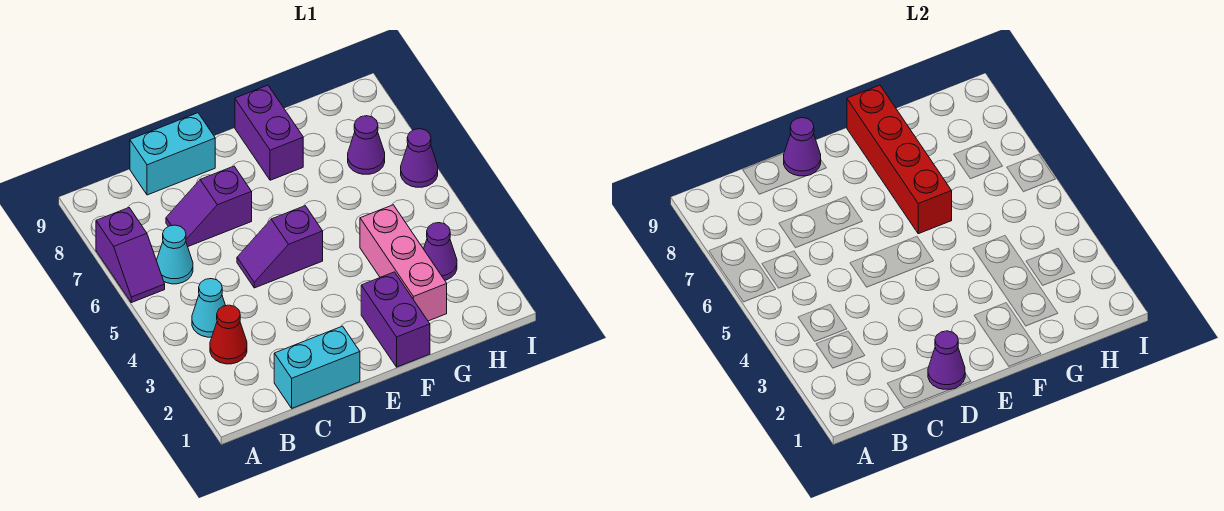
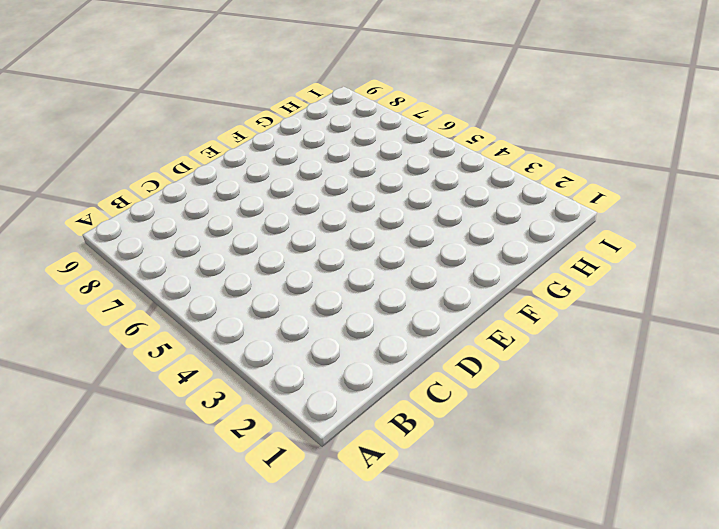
none -> purple slope A6:A7 level 1 top 7
none -> red cone B3 level 1
none -> cyan cone B4 level 1

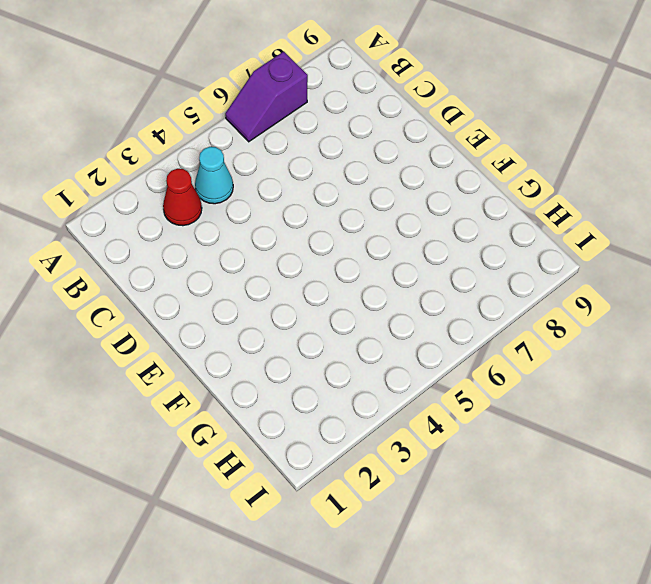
none -> cyan cone B6 level 1
none -> cyan brick C1:D1 level 1
none -> purple slope C7:D7 level 1 top D

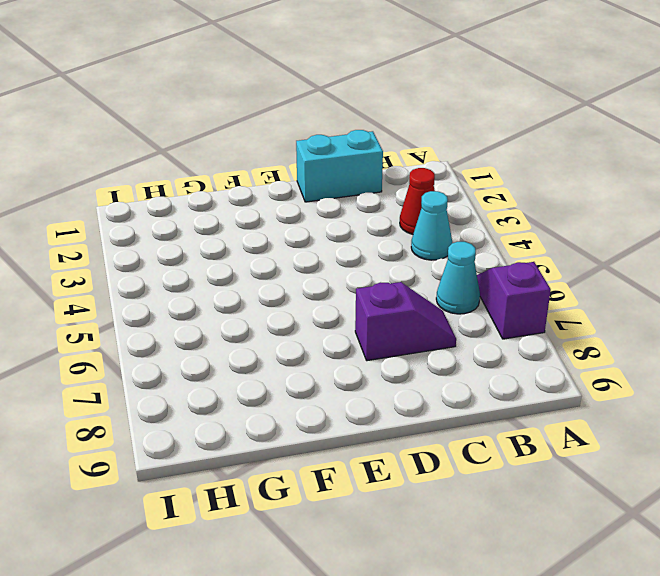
none -> cyan brick C9:D9 level 1
none -> purple slope D5:E5 level 1 top E
none -> purple brick F1:F2 level 1

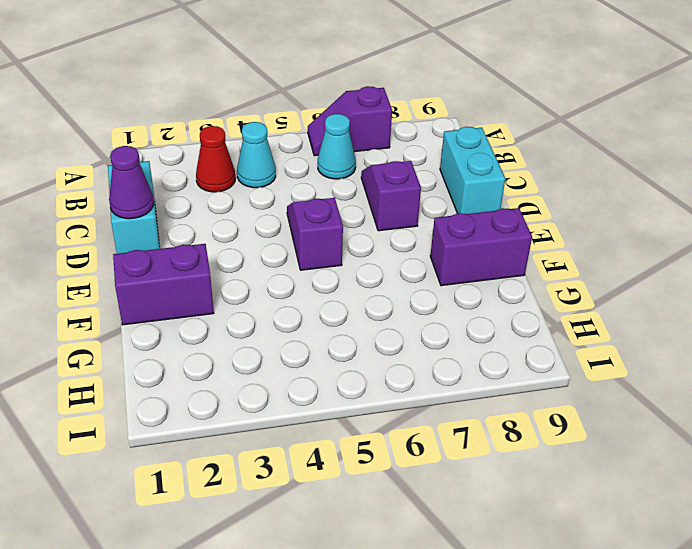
none -> pink brick G2:G4 level 1
none -> purple cone H3 level 1
none -> purple cone H7 level 1

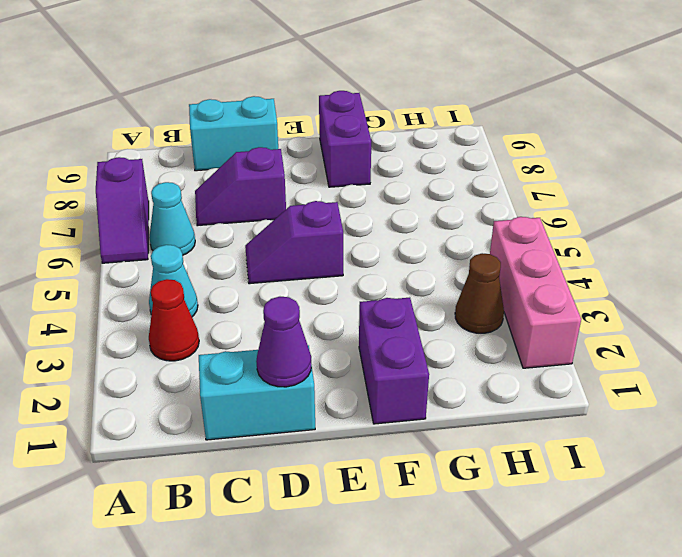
brown cone H3 level 1 -> purple cone H3 level 1
pink brick I2:I4 level 1 -> pink brick G2:G4 level 1
none -> purple cone H7 level 1
none -> purple cone I6 level 1
none -> purple cone D9 level 2

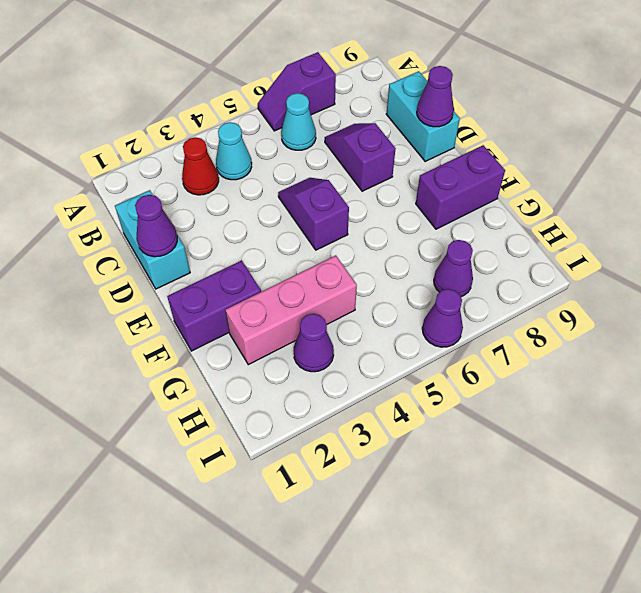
none -> red brick F6:F9 level 2

